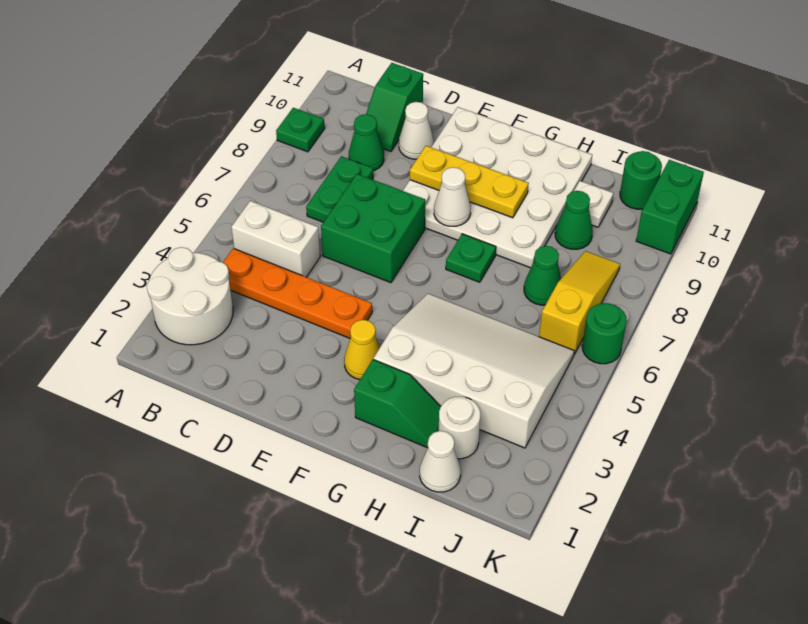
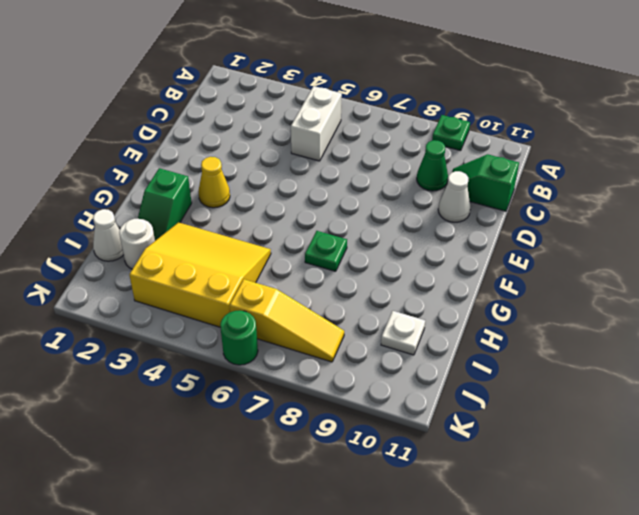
yellow slope H3:J5 level 1 top J -> white slope G3:J5 level 1 top 3
none -> white round brick A2:B3 level 1
none -> orange plate B4:E4 level 1
none -> green plate C7:C8 level 1

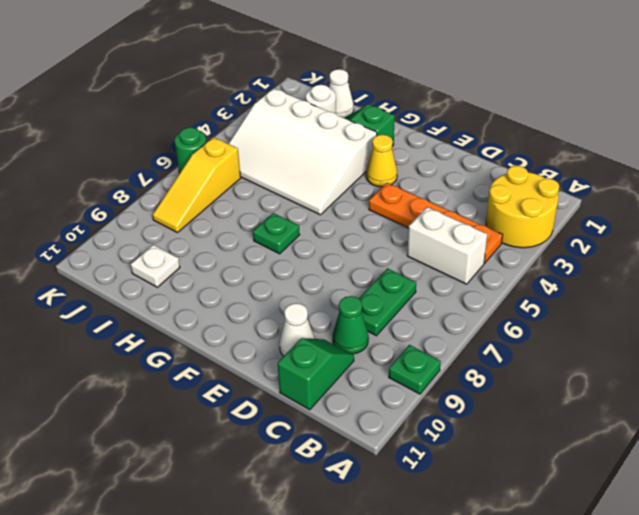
yellow round brick A2:B3 level 1 -> white round brick A2:B3 level 1
none -> green brick D6:E7 level 1
none -> white plate E8:H11 level 1
none -> green cone I7 level 1

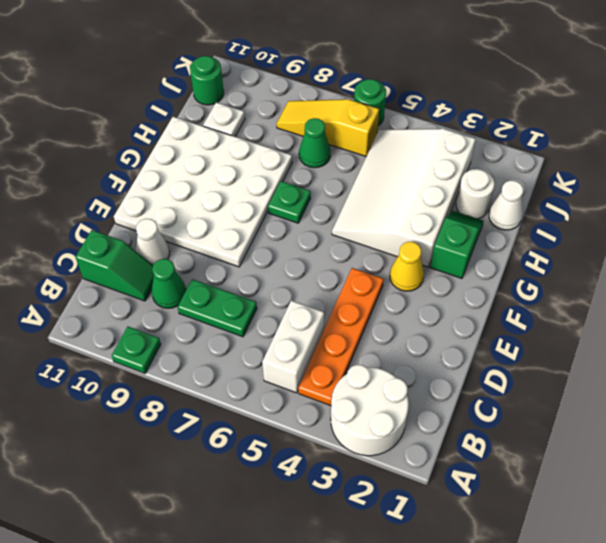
none -> green brick D6:E7 level 1
none -> green cone I9 level 1
none -> green brick K10:K11 level 1

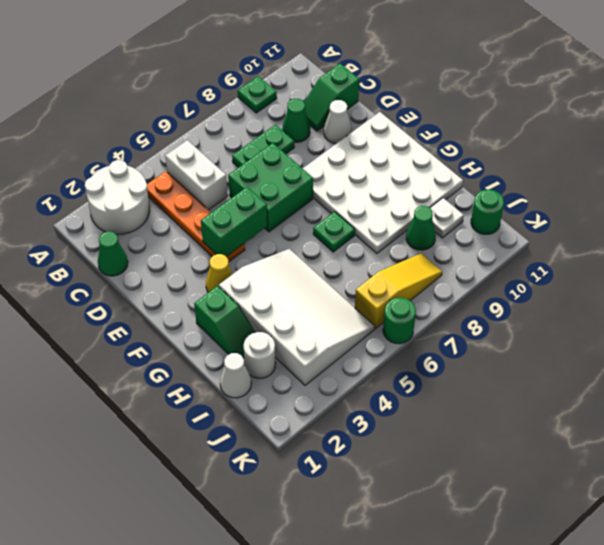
green cone C1 level 1 -> green cone I7 level 1
green brick E4:E5 level 2 -> green brick K10:K11 level 1
none -> yellow plate E9:G9 level 2
none -> white cone F8 level 2

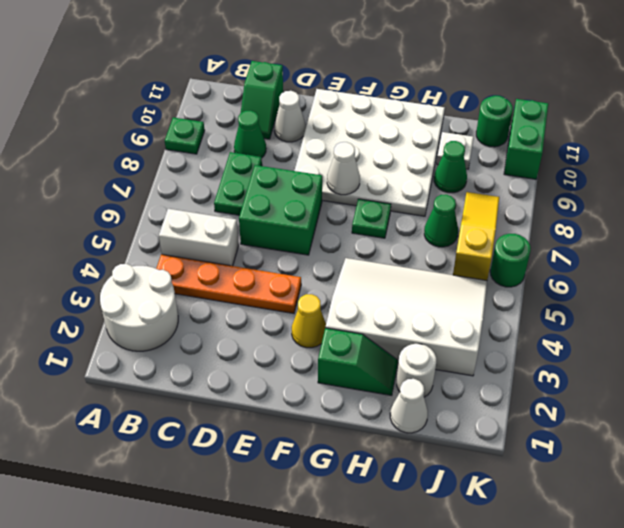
none -> yellow plate E9:G9 level 2

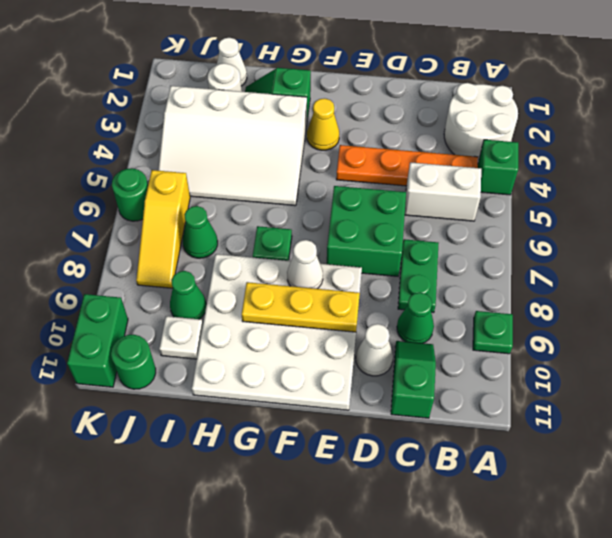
green brick A4 level 1 -> none

